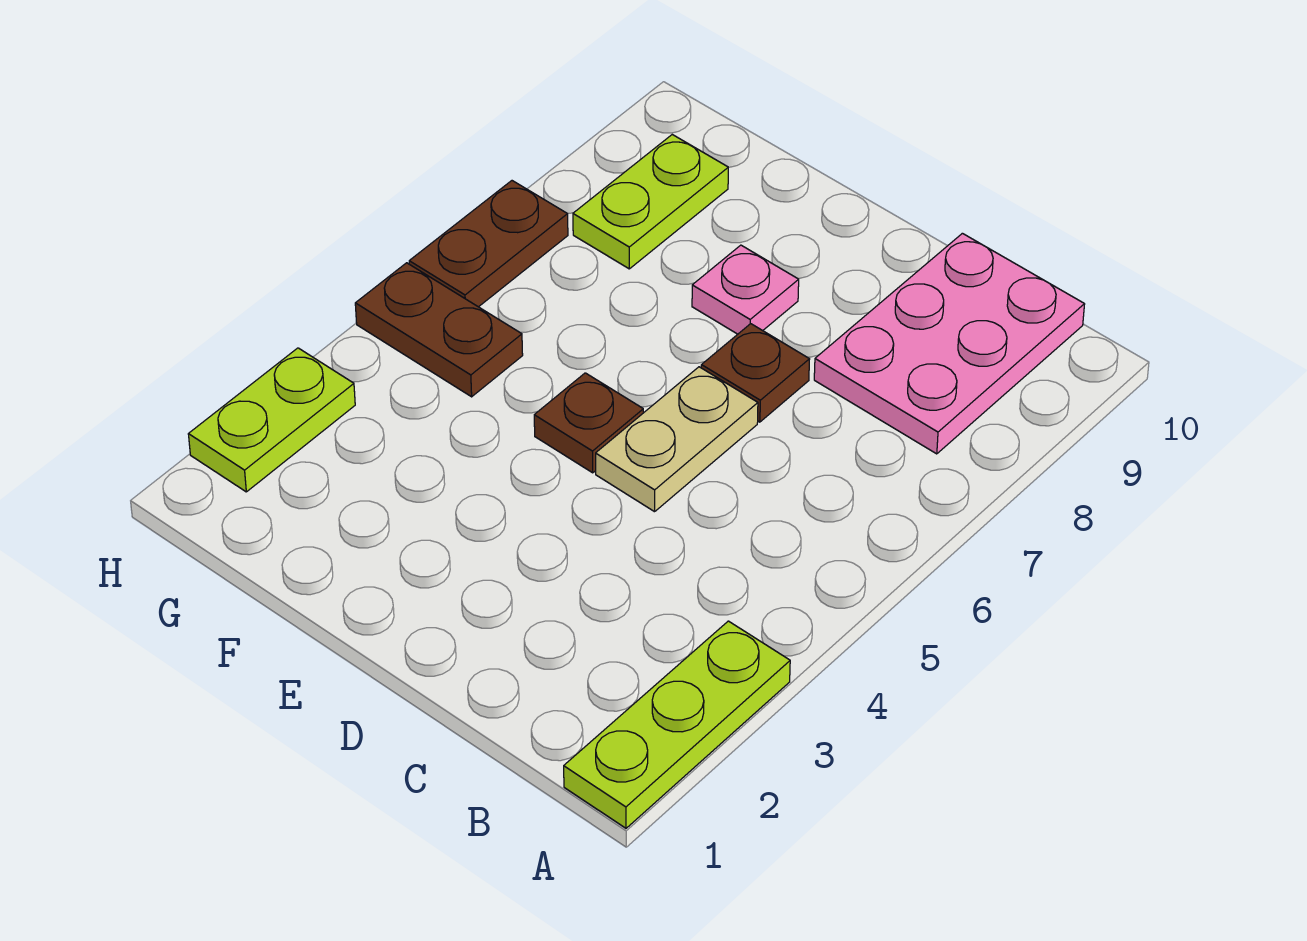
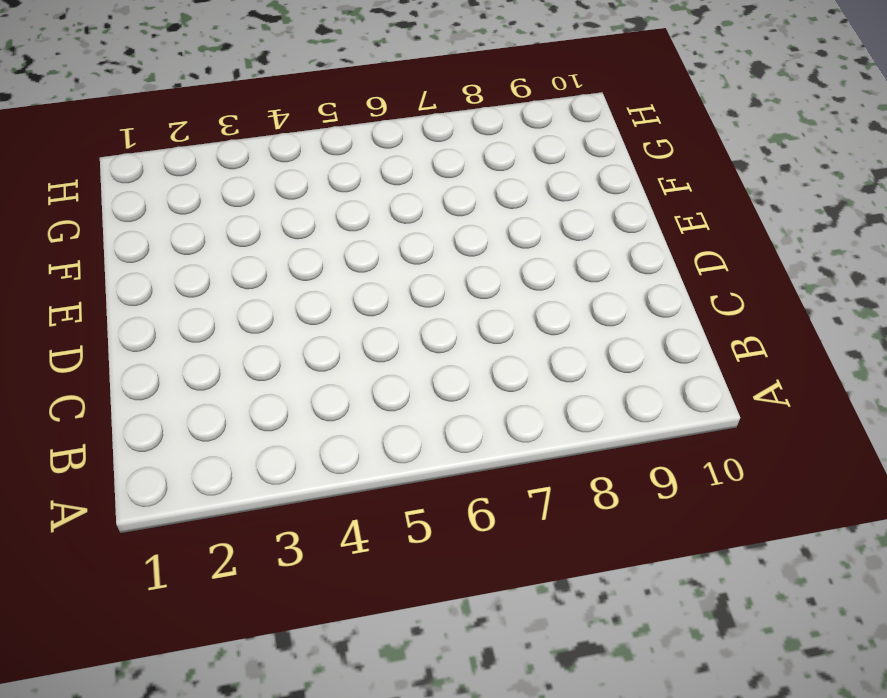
none -> lime plate A1:A3 level 1
none -> pink plate B8:C10 level 1

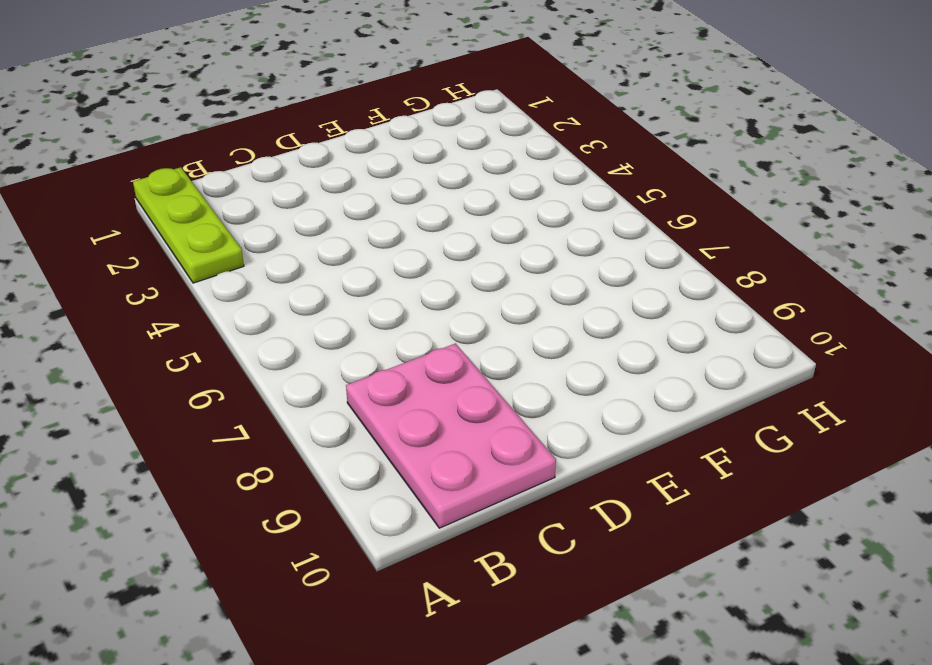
none -> tan plate D5:D6 level 1
none -> brown plate D7 level 1

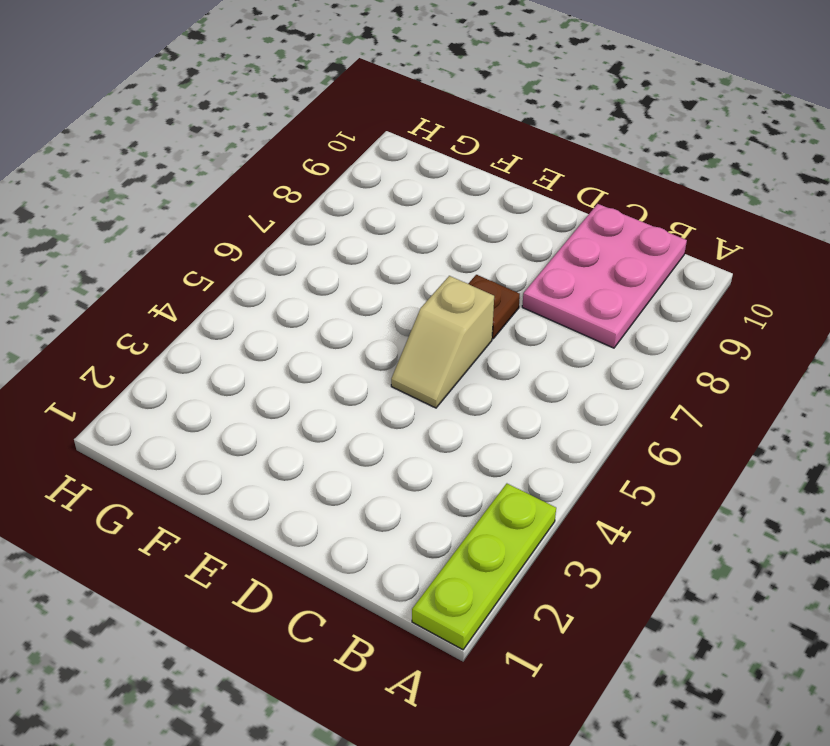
tan slope D5:D6 level 1 top 6 -> tan plate D5:D6 level 1
none -> brown plate E5 level 1
none -> pink plate E8 level 1

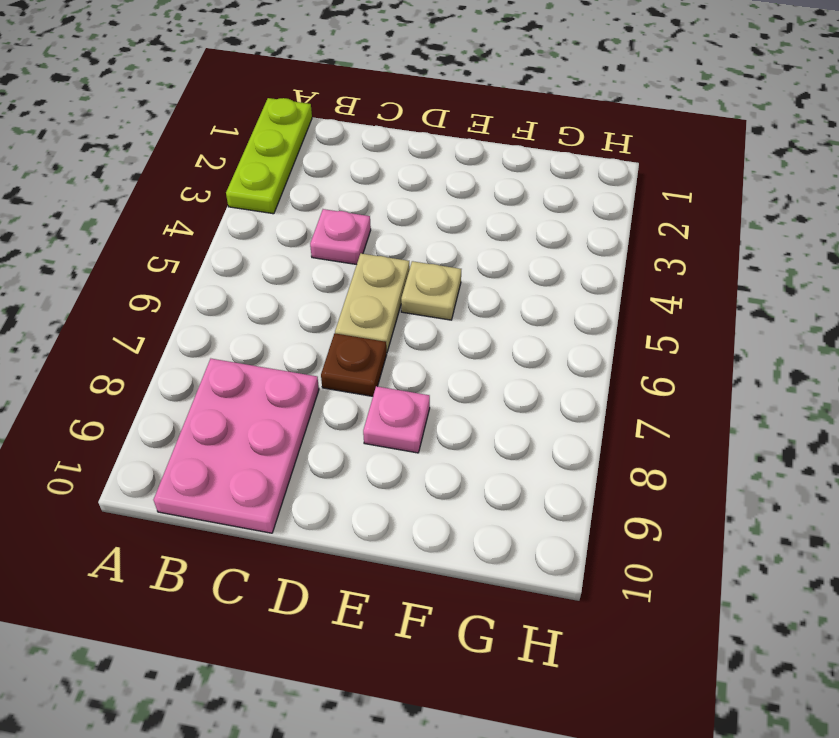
pink plate C4 level 1 -> none
tan plate E5 level 1 -> brown plate E5 level 1
none -> brown plate G5:H5 level 1
none -> lime plate G8:G9 level 1

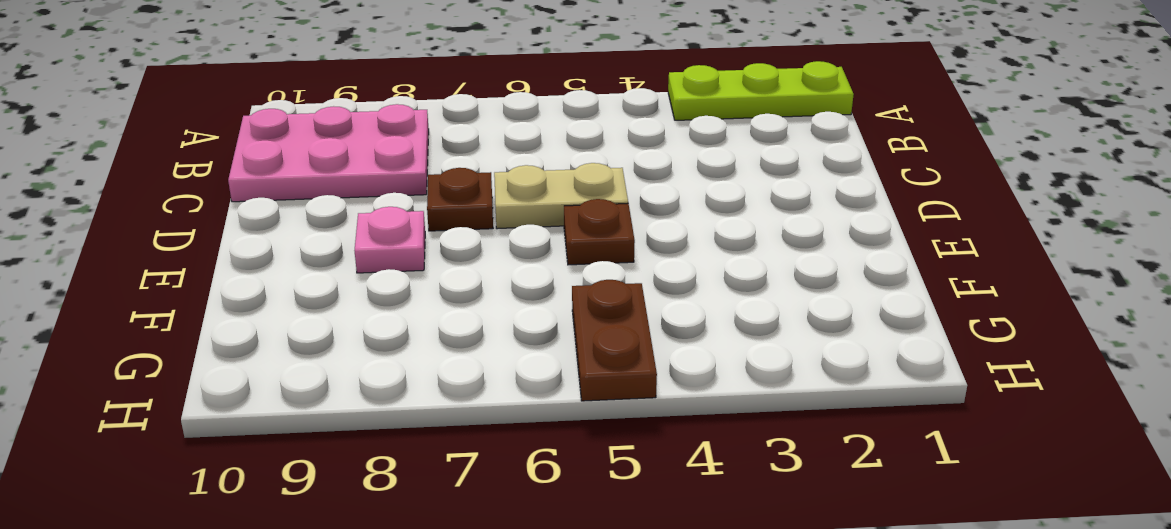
none -> lime plate G8:G9 level 1
none -> lime plate H2:H3 level 1

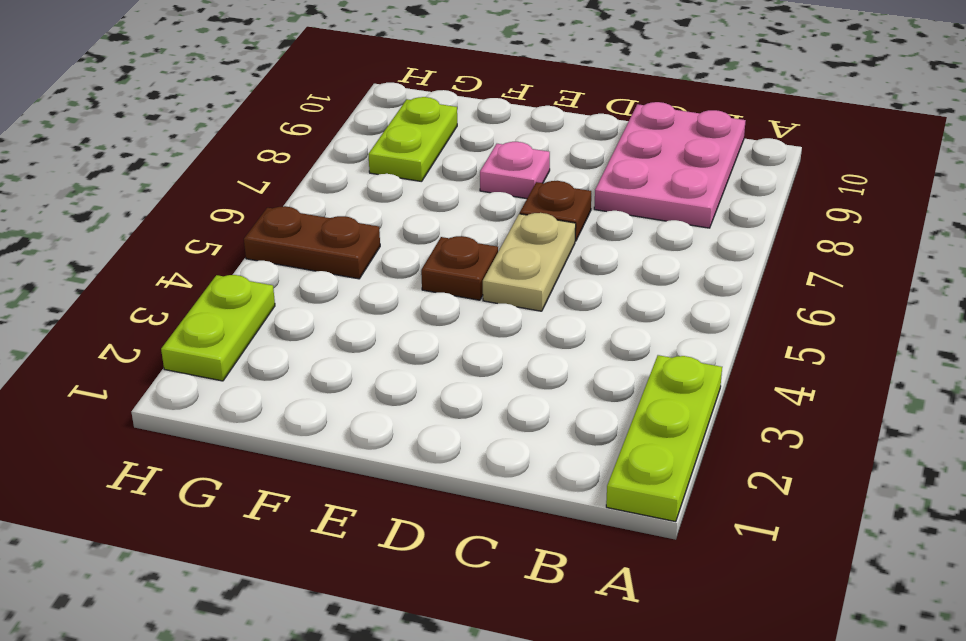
none -> brown plate H6:H7 level 1

